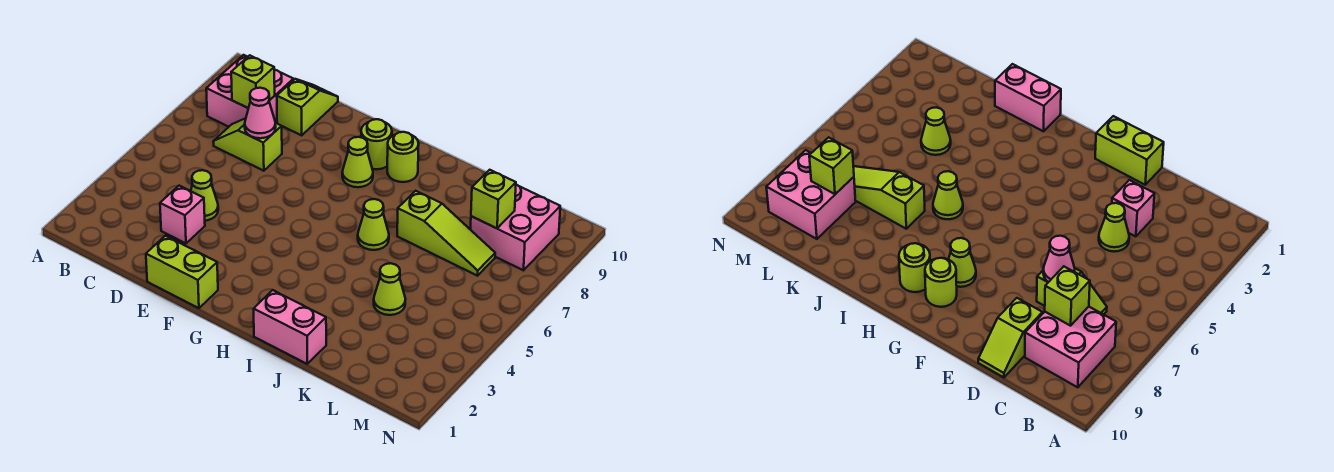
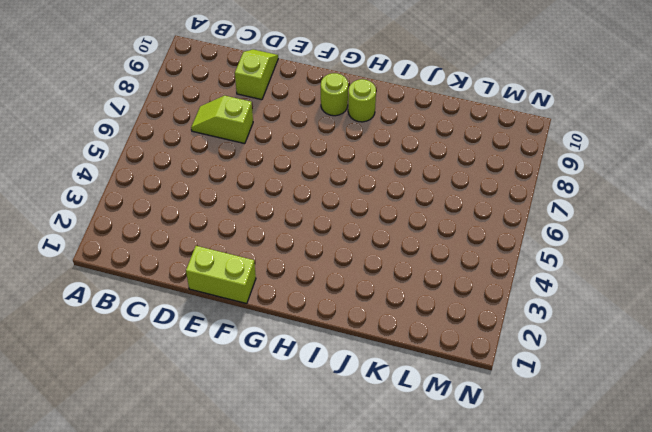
none -> pink brick B8:C9 level 1
none -> pink brick D3 level 1
none -> lime cone D4 level 1

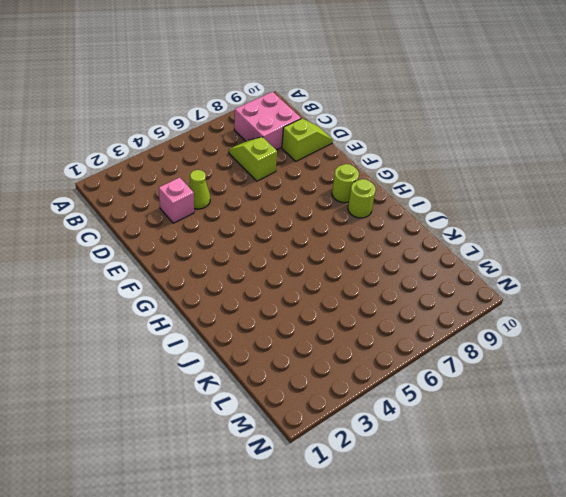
none -> lime brick E1:F1 level 1
none -> lime cone G8 level 1
none -> pink brick I1:J1 level 1

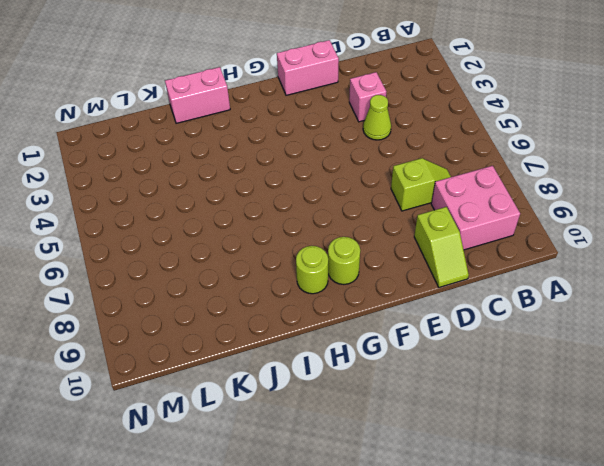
pink brick E1:F1 level 1 -> lime brick E1:F1 level 1
none -> lime cone G8 level 1
none -> lime cone I6 level 1
none -> lime slope J7:L7 level 1 top J

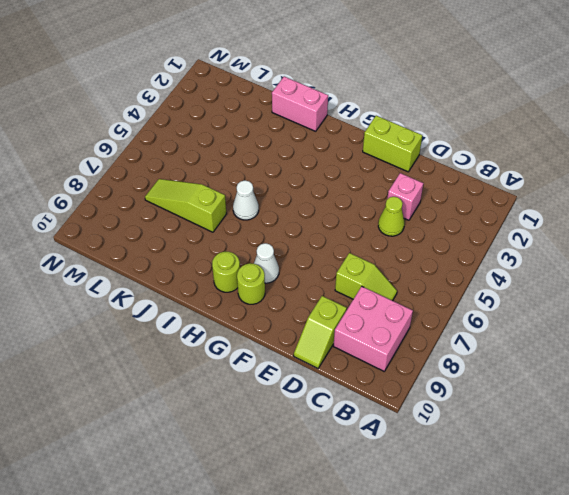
white cone G8 level 1 -> lime cone G8 level 1
white cone I6 level 1 -> lime cone I6 level 1
none -> lime cone K4 level 1
none -> pink brick L8:M9 level 1
none -> lime brick C8 level 2

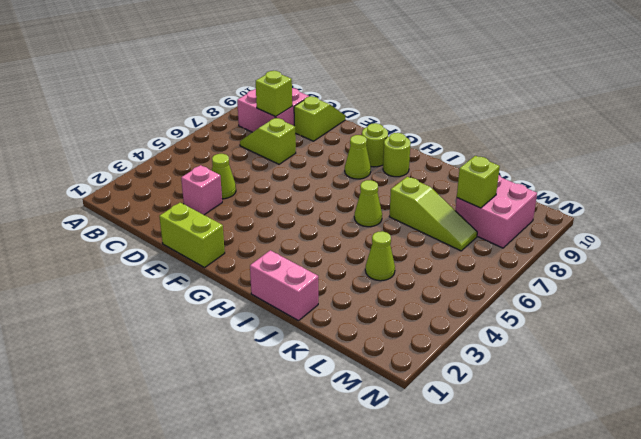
none -> pink cone D7 level 2

